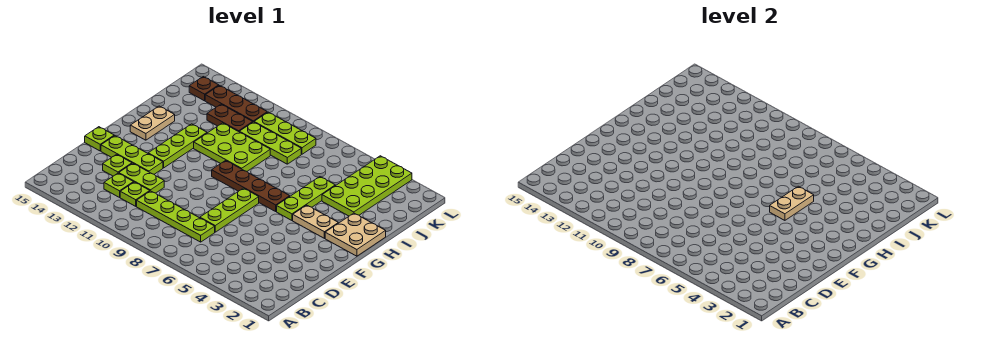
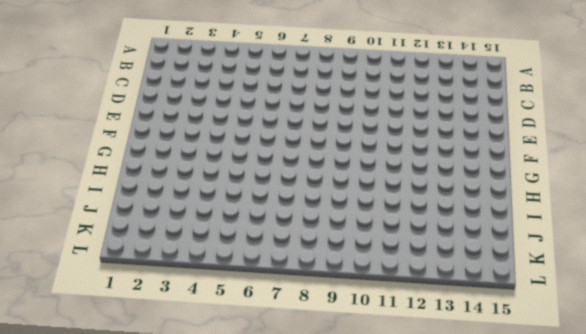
none -> lime plate C7:C10 level 1
none -> lime plate C11 level 1
none -> lime plate C12 level 1

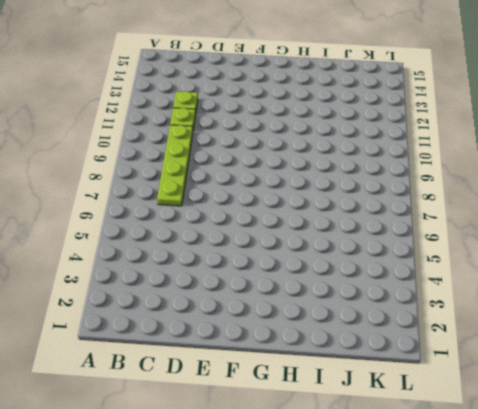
none -> lime plate D7:F7 level 1
none -> lime plate D11:D12 level 1
none -> lime plate D13 level 1

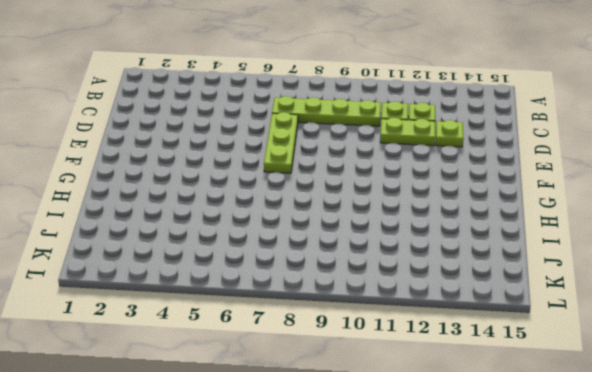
none -> lime plate E12:E14 level 1
none -> lime plate E15 level 1
none -> lime plate F12:H12 level 1

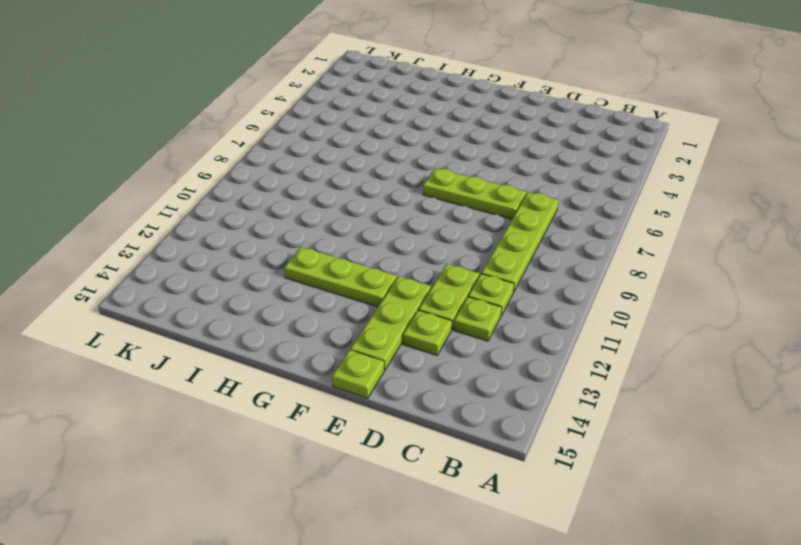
none -> tan plate G1:H2 level 1
none -> tan plate G3:G4 level 1
none -> lime plate G5:I5 level 1

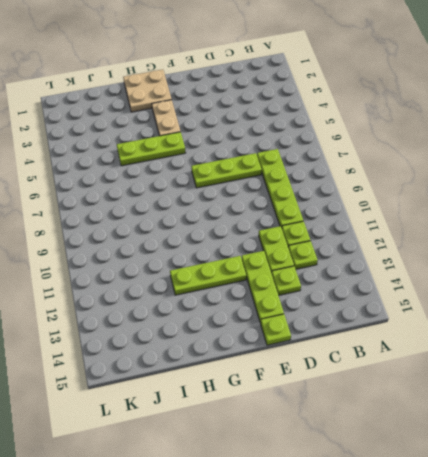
none -> brown plate G6:G9 level 1
none -> tan plate G14:H14 level 1
none -> lime plate H9:I11 level 1

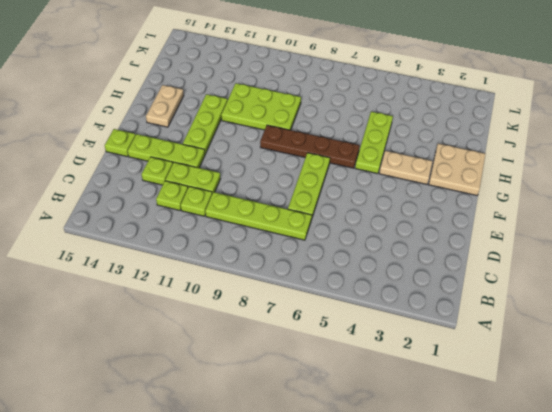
none -> lime plate I3:L4 level 1
none -> lime plate J8:J10 level 1
none -> brown plate J11:J12 level 1

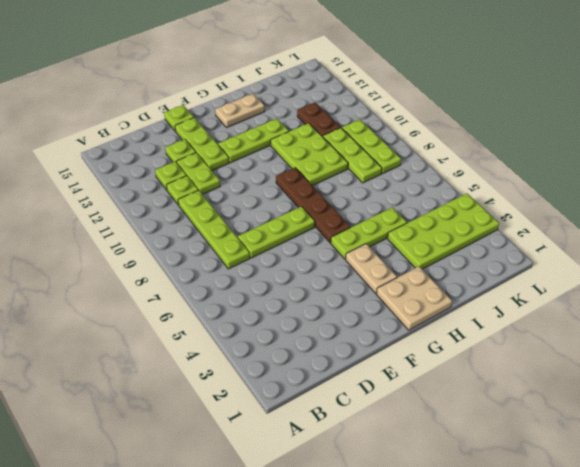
none -> brown plate K11:K13 level 1
none -> brown plate K14 level 1
none -> tan plate G5:H5 level 2

